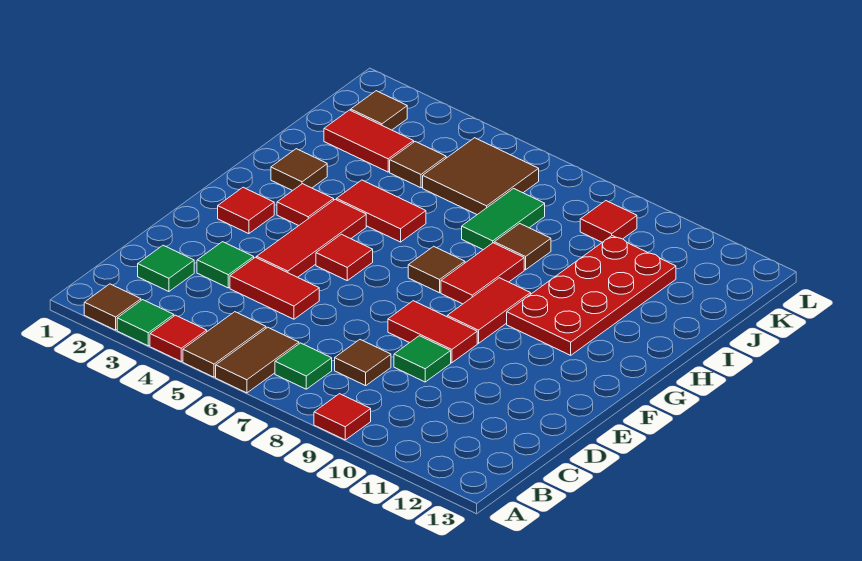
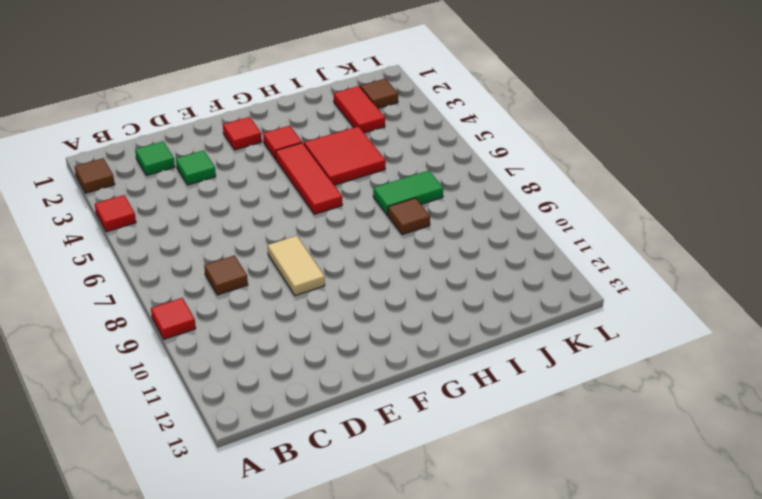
tan tile E8:E9 level 1 -> red tile E8:E9 level 1
red tile G4:G6 level 1 -> red tile E4:G4 level 1
red tile H4:I5 level 1 -> red tile H4:H5 level 1
none -> green tile A3 level 1
none -> brown tile A5:B5 level 1
none -> brown tile A6:B6 level 1
none -> green tile B7 level 1

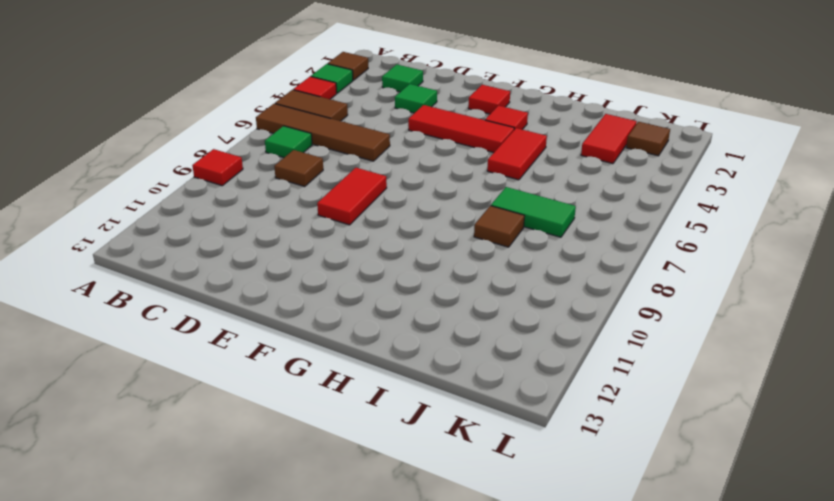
brown tile A6:D6 level 1 -> brown tile A6:B6 level 1
none -> red tile D4:D5 level 1
none -> green tile D9 level 1
none -> red tile F5 level 1
none -> red tile F9:G9 level 1

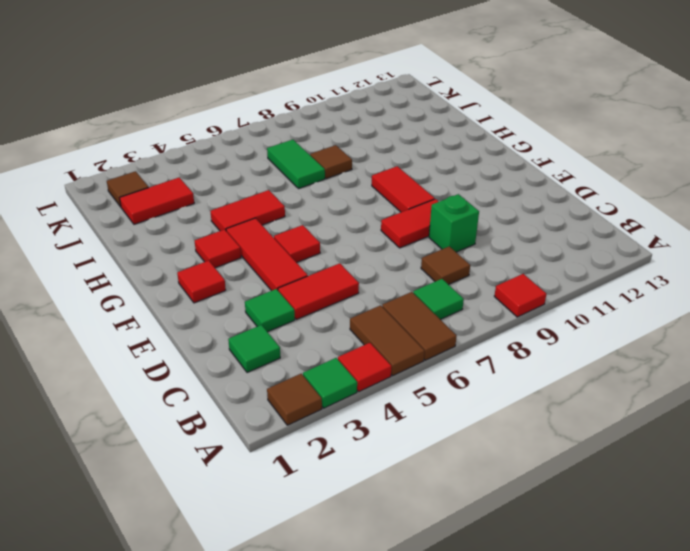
green brick D9 level 1 -> green tile D9 level 1
none -> brown tile G7 level 1
none -> red tile G8:H8 level 1
none -> red plate G10:J11 level 1
none -> brown tile H2 level 1

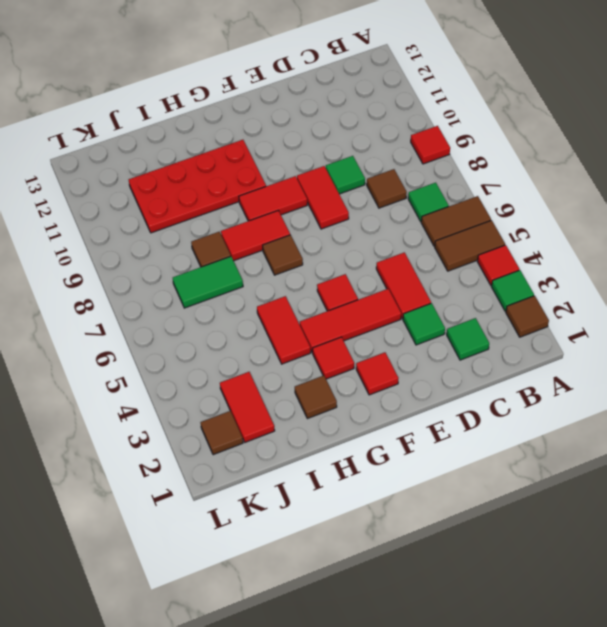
none -> brown tile J4 level 1
none -> brown tile J5:K6 level 1
none -> red tile K9 level 1

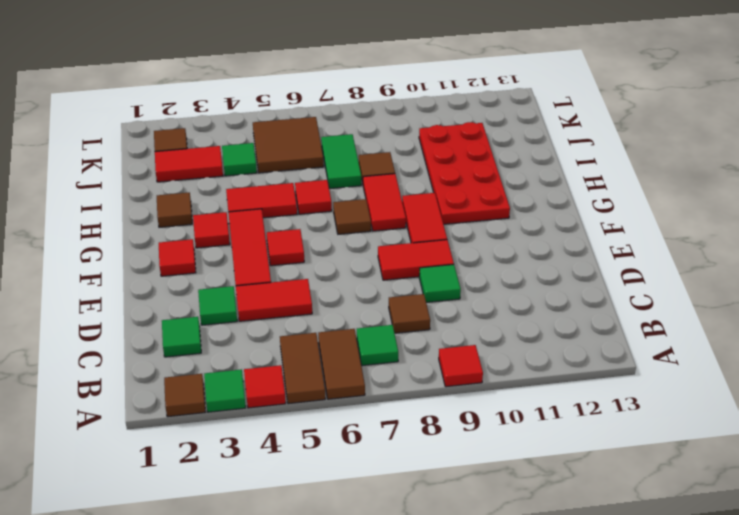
red tile H6 level 1 -> red tile K9 level 1
green tile J4 level 1 -> brown tile J4 level 1

